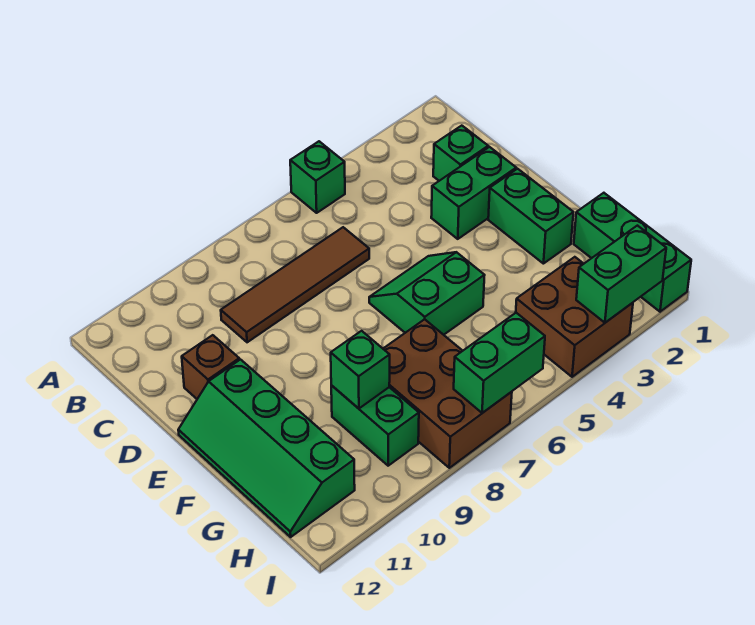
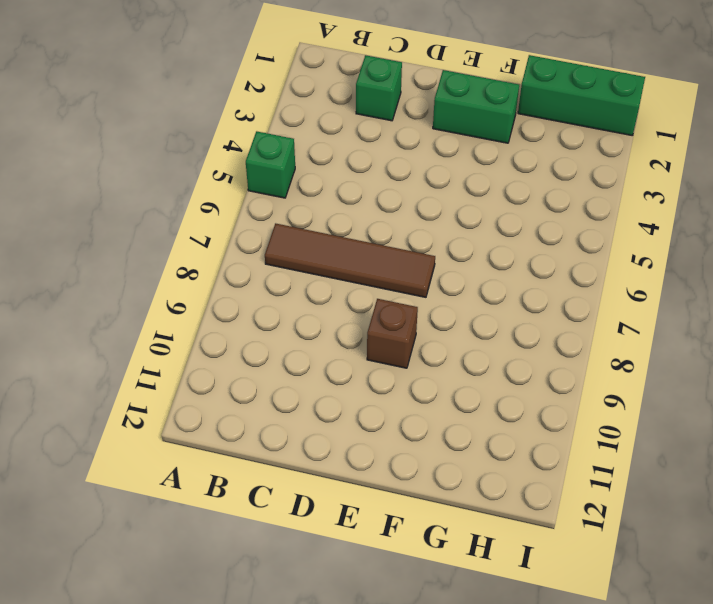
brown tile B7:E7 level 1 -> brown tile C6:C9 level 1
brown brick E9 level 1 -> brown brick D11 level 1
none -> green brick D2:D3 level 1
none -> green slope E5:F6 level 1 top F
none -> green slope E11:H12 level 1 top 11

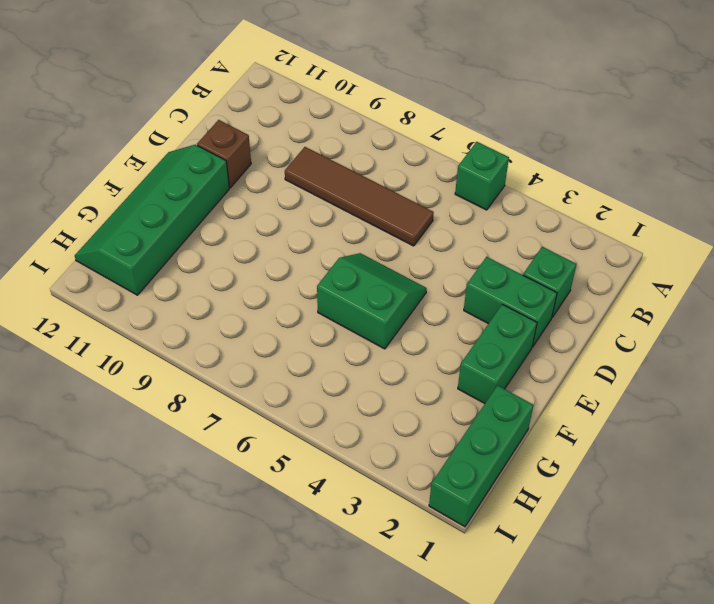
none -> brown brick G7:I8 level 1
none -> green brick G9:H9 level 1
none -> brown brick H3:I4 level 1

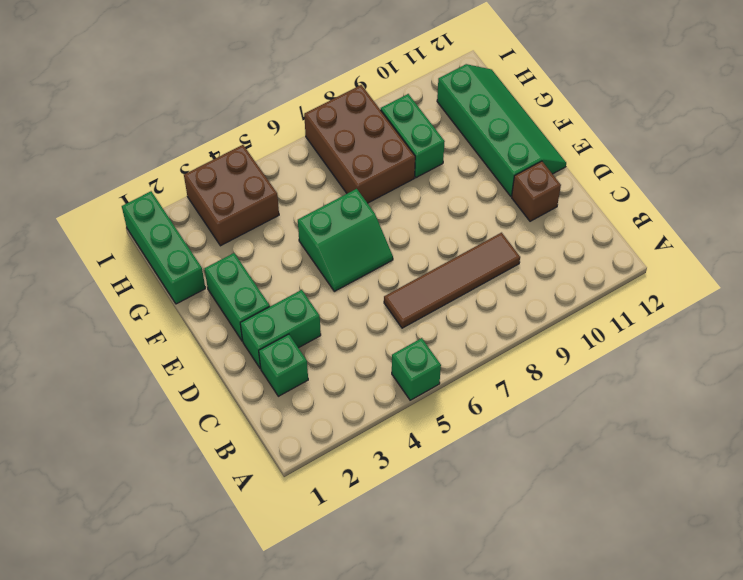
none -> green brick G9 level 2
none -> green brick I2:I3 level 2
none -> green brick I6:I7 level 2

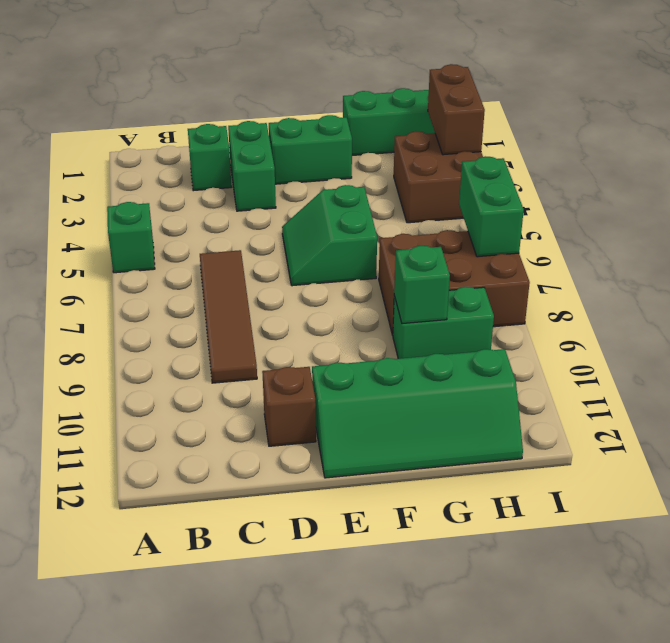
brown brick I2:I3 level 2 -> green brick I2:I3 level 2

